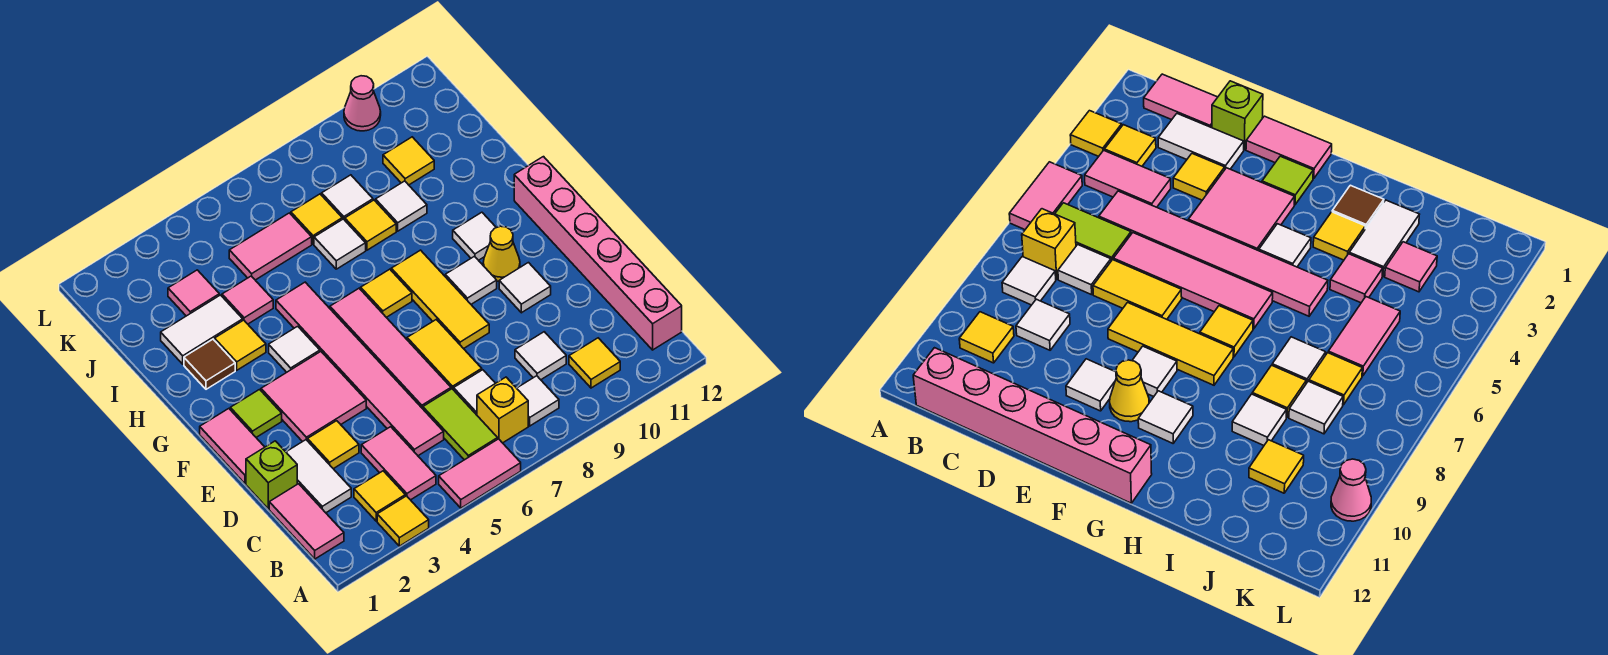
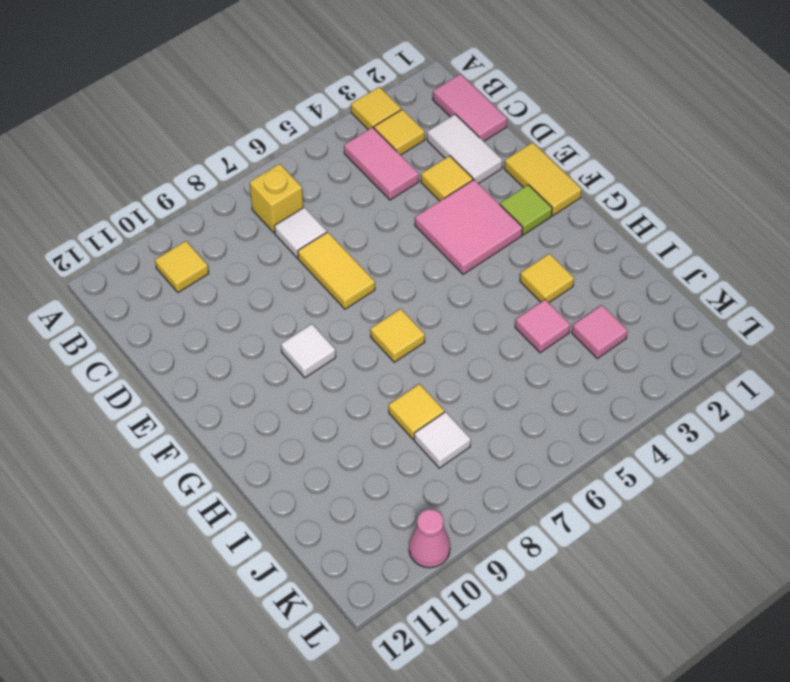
yellow tile E1:F1 level 1 -> pink tile E1:F1 level 1
none -> pink tile A5:A6 level 1
none -> lime tile B6:C6 level 1
none -> white tile B8 level 1
none -> pink brick B12:G12 level 1

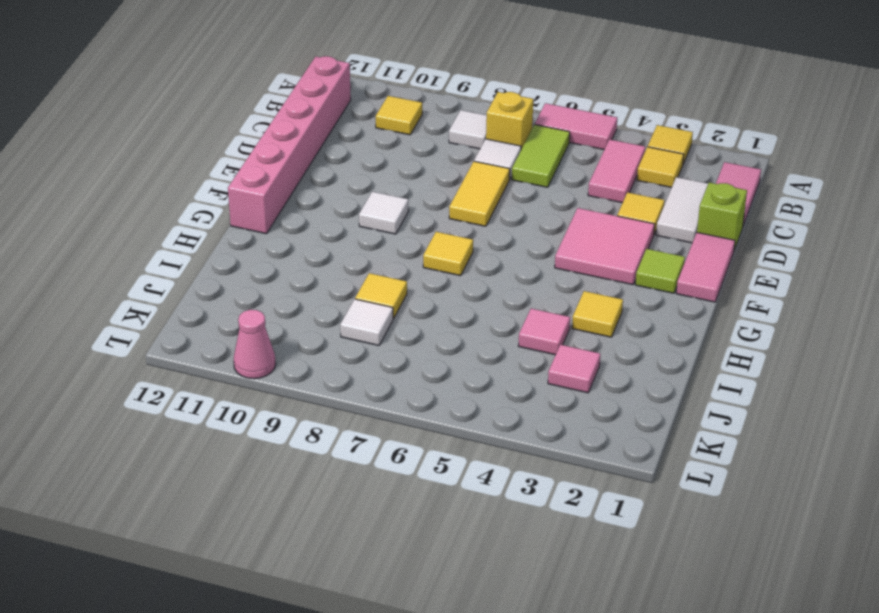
none -> pink tile C5:H5 level 1
none -> white tile C9 level 1
none -> pink tile D6:G6 level 1
none -> yellow tile E8:G8 level 1

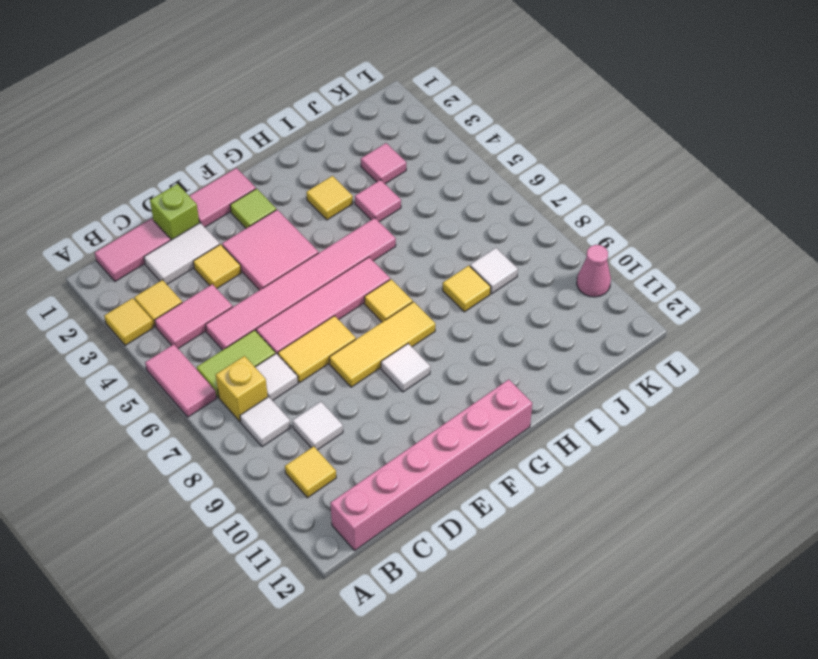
none -> white tile E10 level 1
none -> yellow cone F10 level 1
none -> white tile G4 level 1
none -> white tile G10 level 1

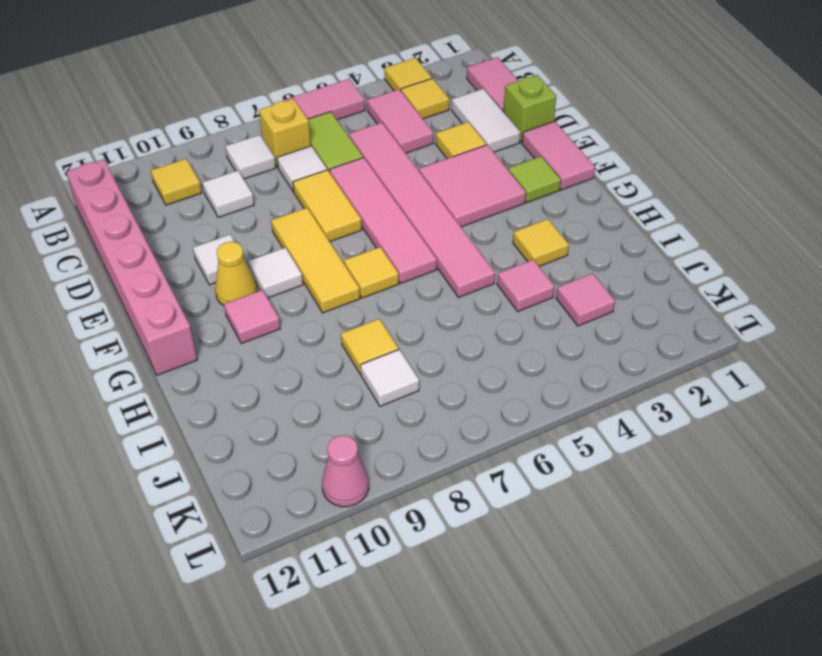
pink tile G10 level 1 -> white tile G10 level 1
none -> white tile G4 level 1
none -> brown tile H2 level 1
none -> white tile I2:I3 level 1
none -> white tile I7 level 1

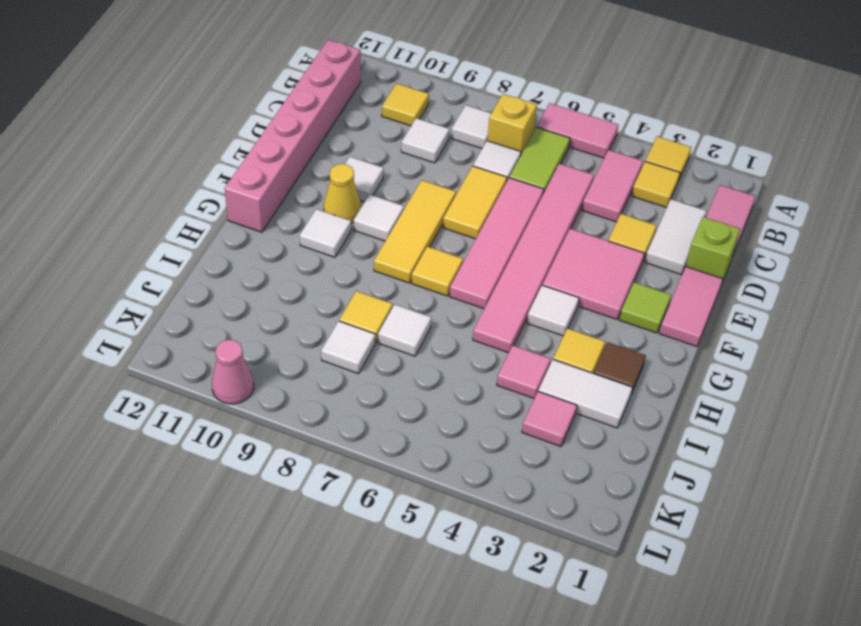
none -> white tile I9 level 1
none -> pink tile J5:J6 level 1
none -> yellow tile J7 level 1
none -> yellow tile J10 level 1

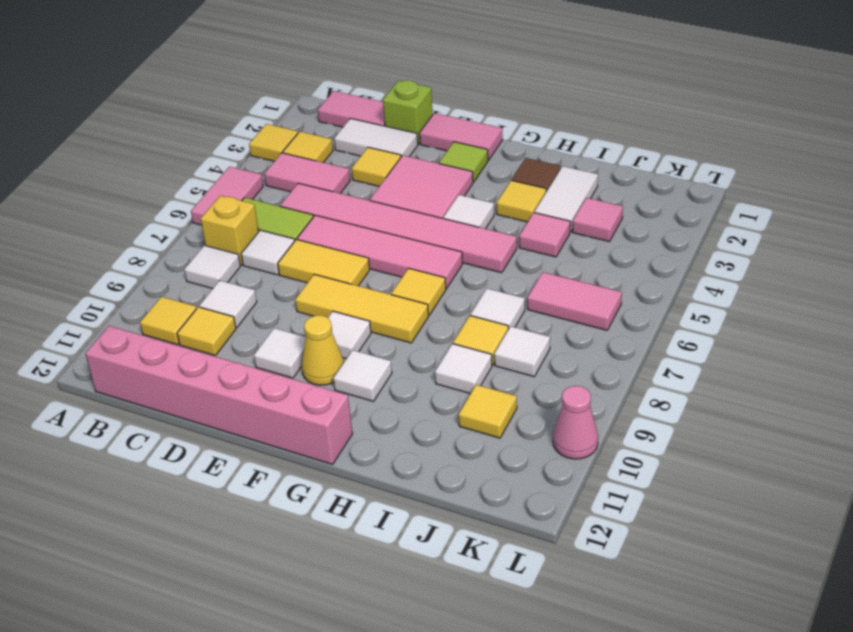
yellow tile C10 level 1 -> yellow tile J7 level 1
pink tile J6:K6 level 1 -> pink tile J5:J6 level 1

